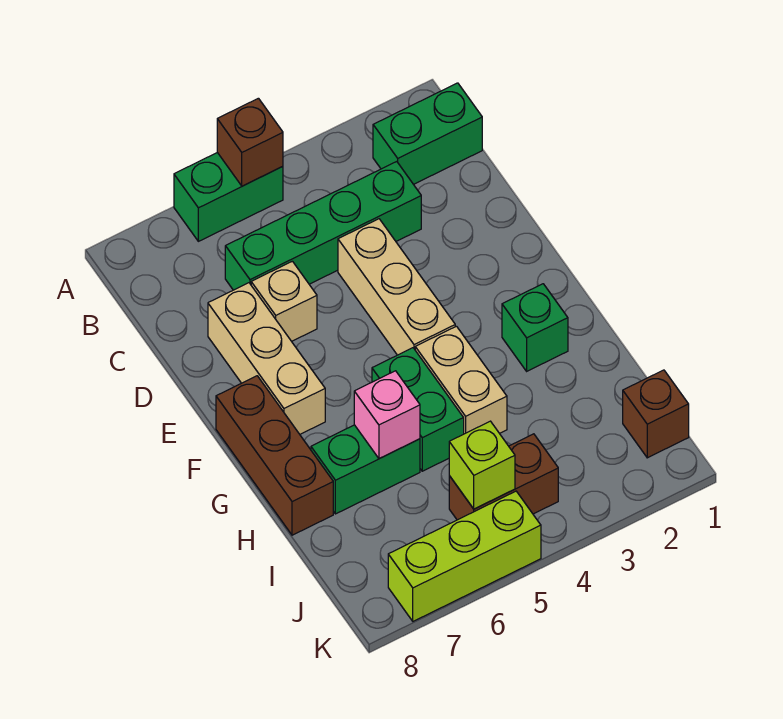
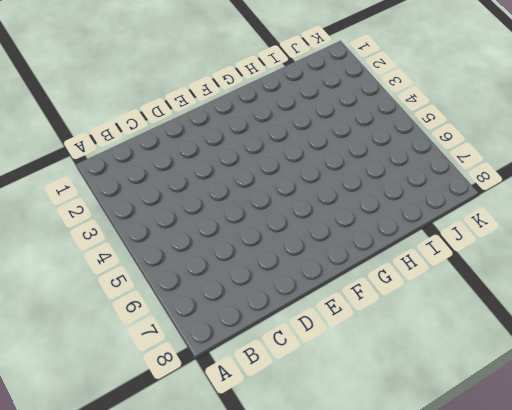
none -> green brick A5:A6 level 1
none -> green brick B1:B2 level 1
none -> green brick C3:C6 level 1

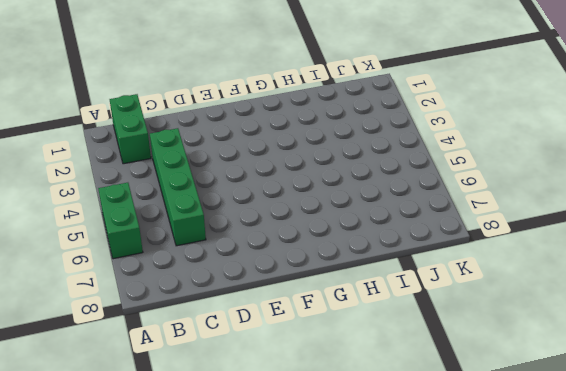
none -> tan brick D4:F4 level 1
none -> tan brick D6 level 1
none -> tan brick D7:F7 level 1

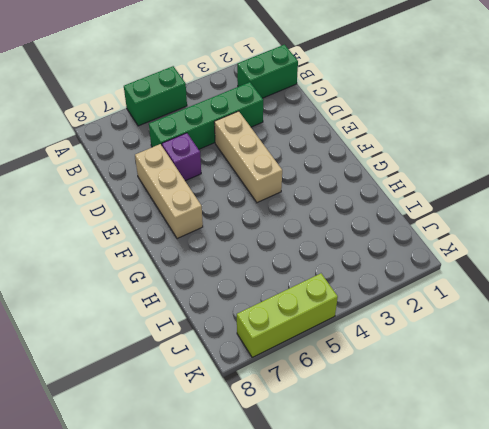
purple brick D6 level 1 -> tan brick D6 level 1
none -> brown brick F8:H8 level 1
none -> green brick G2 level 1
none -> tan brick G4:H4 level 1

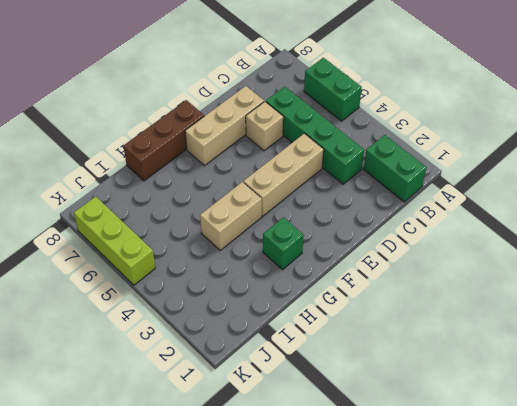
none -> green brick G5:H5 level 1
none -> green brick H6:H7 level 1
none -> brown brick J1 level 1

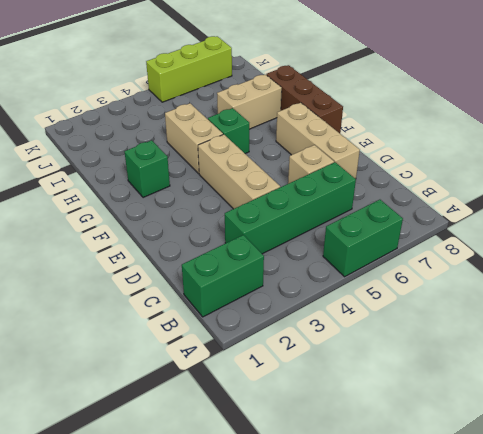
green brick G5 level 1 -> green brick G5:H5 level 1
tan brick H6:H7 level 1 -> green brick H6:H7 level 1
none -> brown brick J1 level 1
none -> brown brick J4:J5 level 1
none -> brown brick A5 level 2

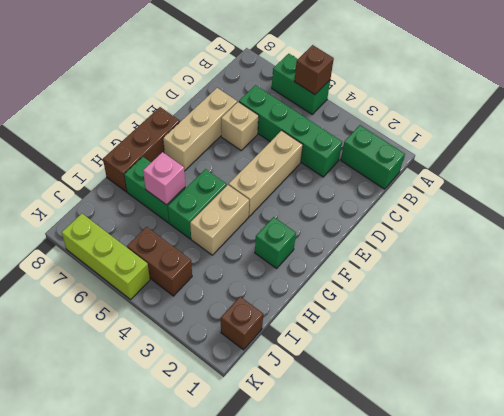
none -> lime brick J5 level 2

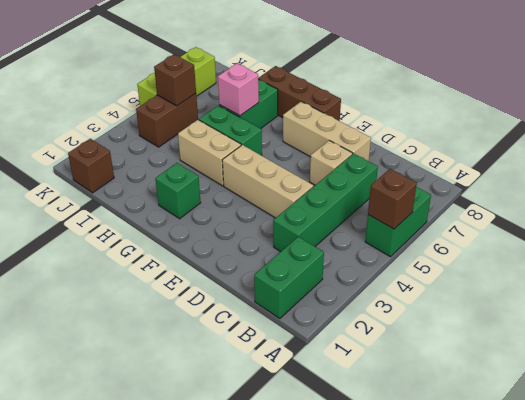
brown brick J5 level 2 -> lime brick J5 level 2

